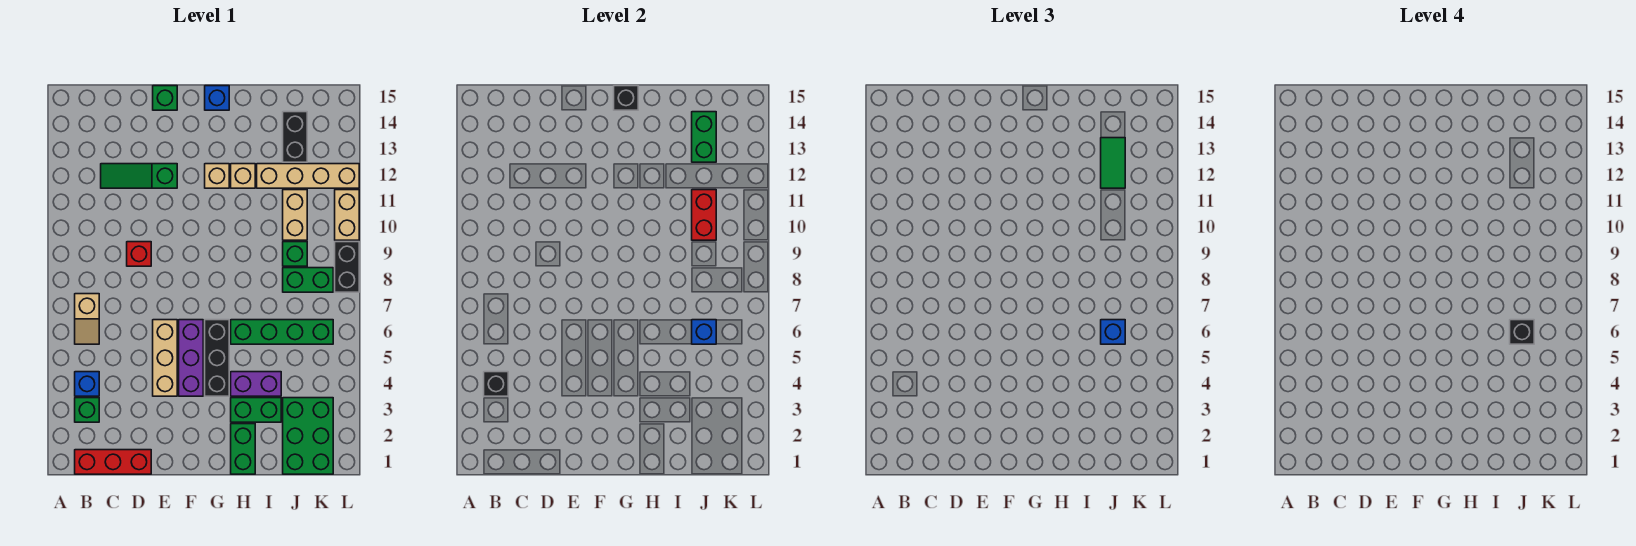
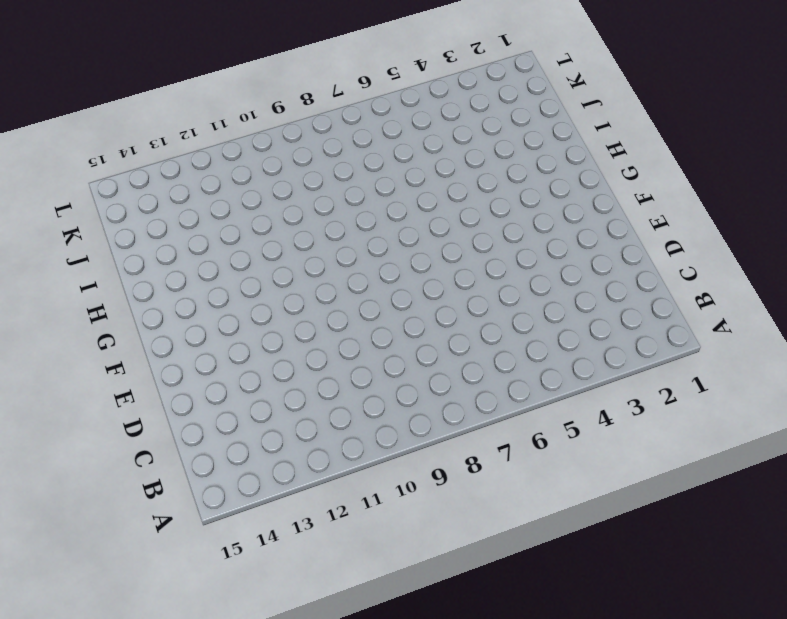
none -> red brick B1:D1 level 1
none -> green brick B3 level 1
none -> blue brick B4 level 1
none -> tan slope B6:B7 level 1 top 7

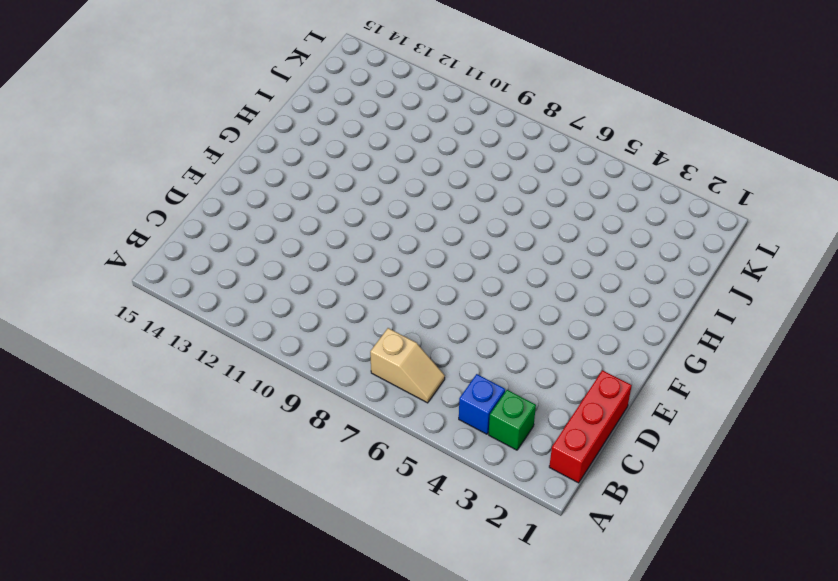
none -> green slope C12:E12 level 1 top E
none -> red brick D9 level 1
none -> tan brick E4:E6 level 1
none -> green brick E15 level 1

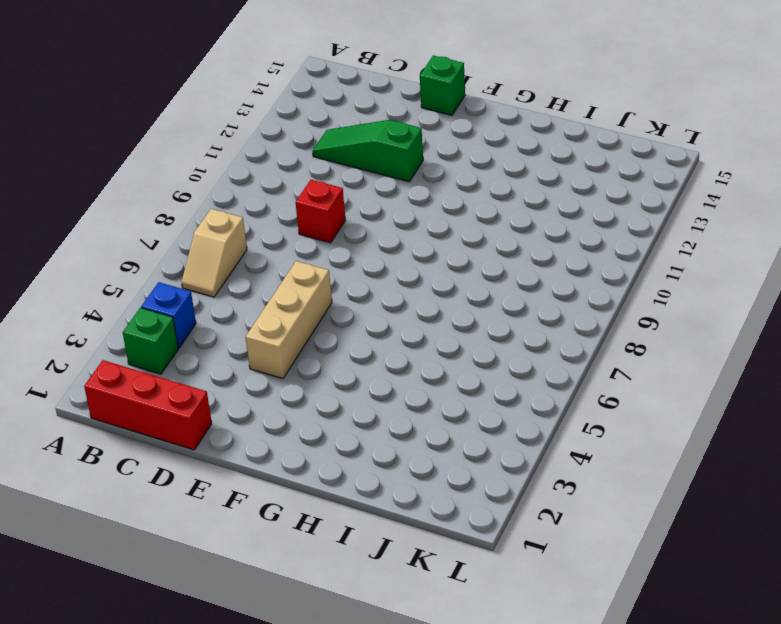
none -> purple brick F4:F6 level 1
none -> black brick G4:G6 level 1
none -> tan brick G12 level 1
none -> blue brick G15 level 1

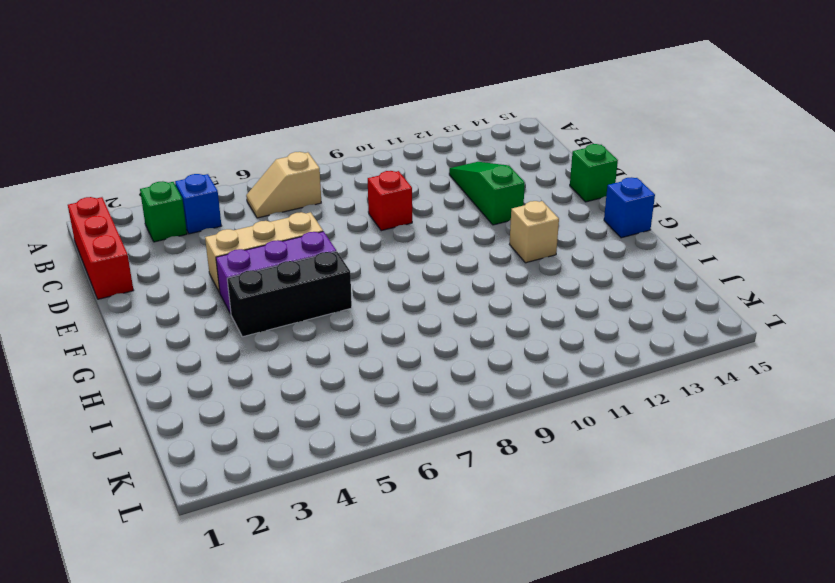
none -> green brick H1:H2 level 1
none -> green brick H3:I3 level 1
none -> purple brick H4:I4 level 1
none -> green brick H6:K6 level 1

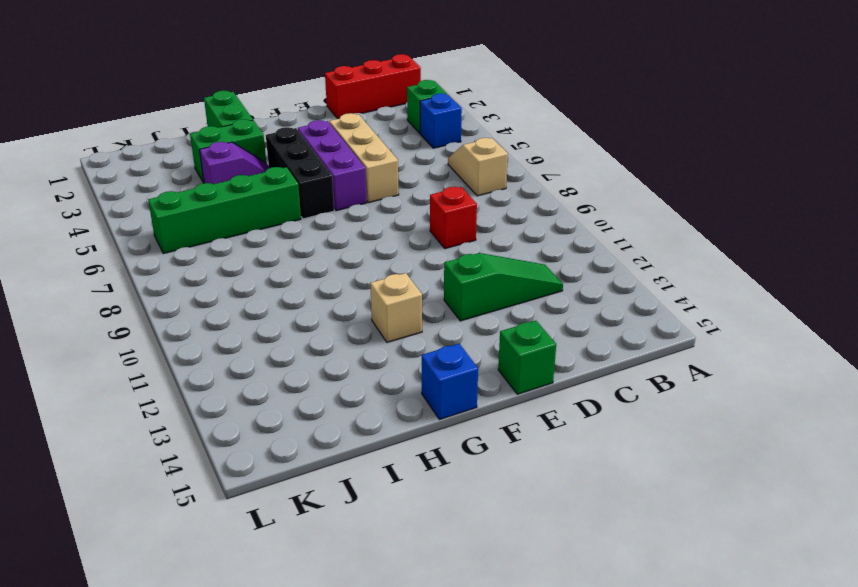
purple slope H4:I4 level 1 top I -> purple brick H4:I4 level 1
none -> tan brick H12 level 1
none -> tan brick I12:L12 level 1
none -> green brick J1:K3 level 1
none -> green brick J8:K8 level 1

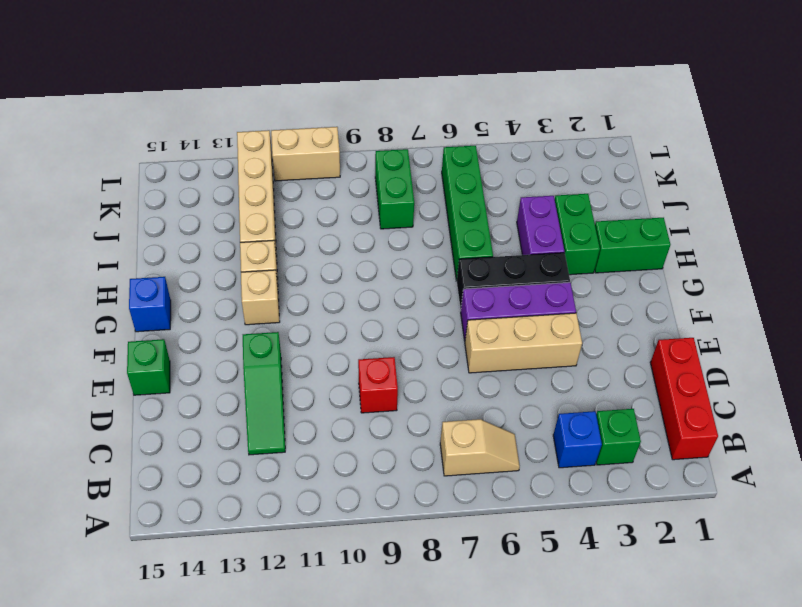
none -> green brick J1:K3 level 1
none -> green brick J9 level 1
none -> tan brick J10:J11 level 1
none -> black brick J13:J14 level 1

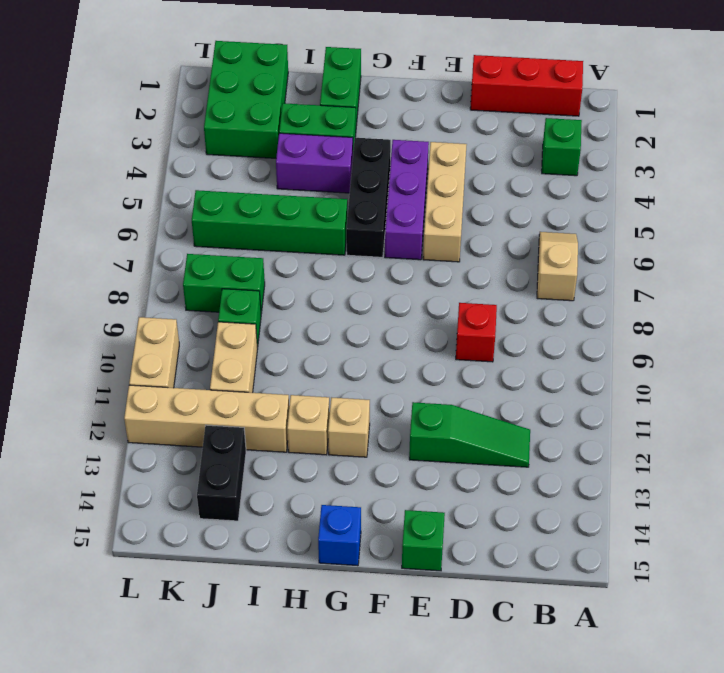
none -> blue brick B4 level 1
none -> black brick L8:L9 level 1
none -> black brick B4 level 2
none -> black brick G15 level 2

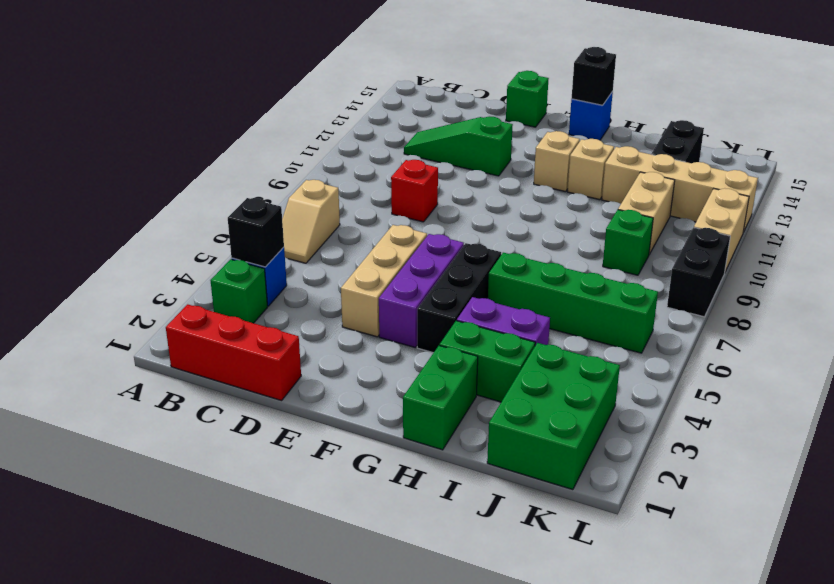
none -> green brick J8:K8 level 1
none -> blue brick J6 level 2
none -> red brick J10:J11 level 2
none -> green brick J13:J14 level 2

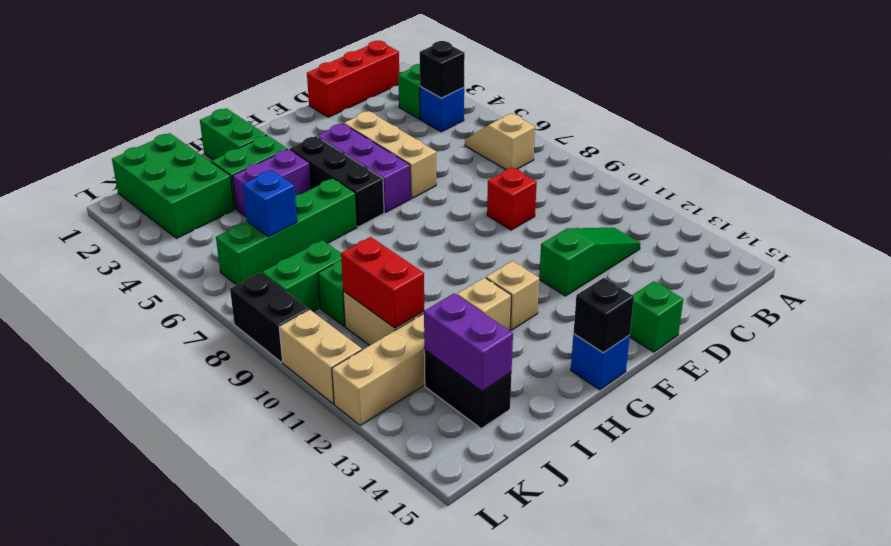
purple brick J13:J14 level 2 -> green brick J13:J14 level 2
none -> blue brick J6 level 3
none -> green tile J12:J13 level 3
none -> black brick J6 level 4

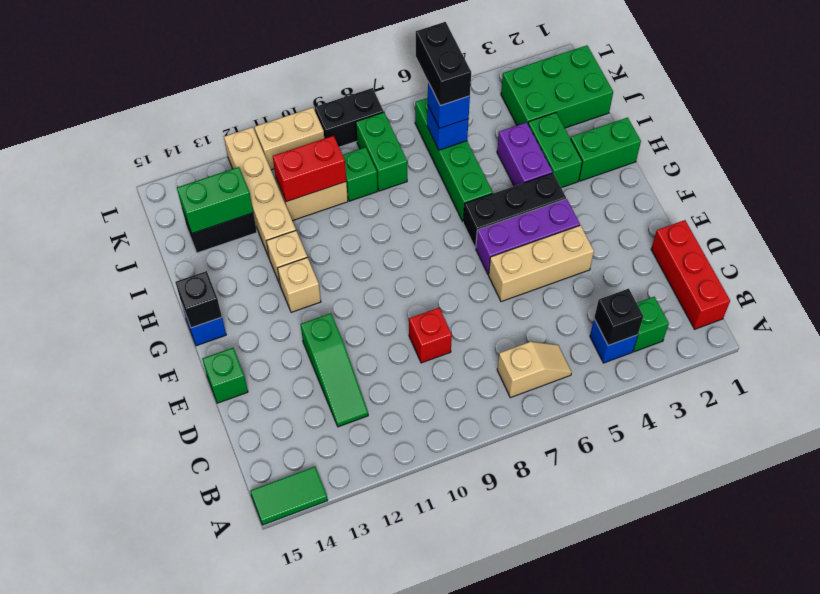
green tile A14:A15 level 1 -> green tile J12:J13 level 3
black brick J6:K6 level 4 -> black brick J6 level 4

